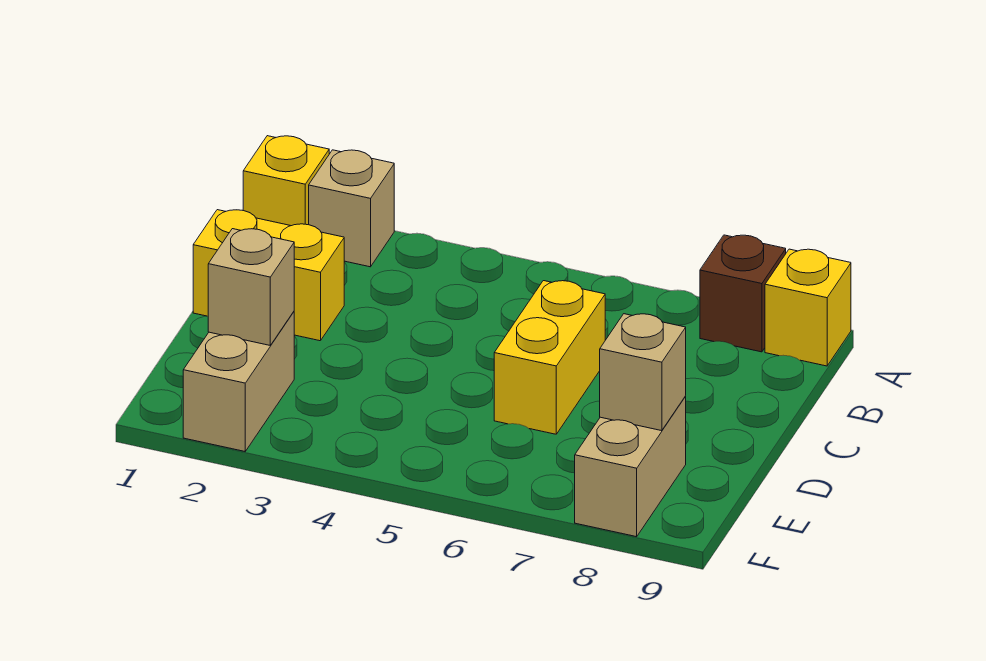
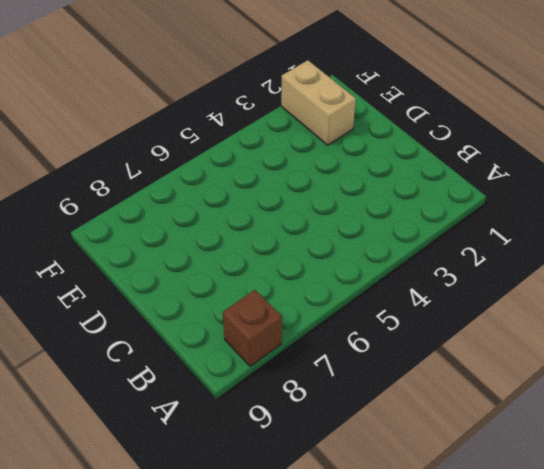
none -> yellow brick A1 level 1
none -> tan brick A2 level 1

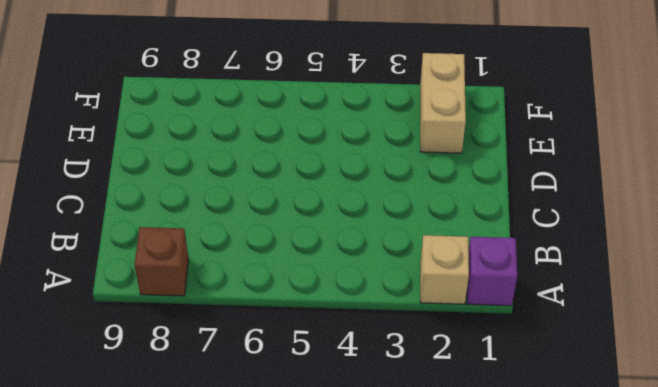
purple brick A1 level 1 -> yellow brick A1 level 1
none -> yellow brick A9 level 1
none -> yellow brick C1:C2 level 1

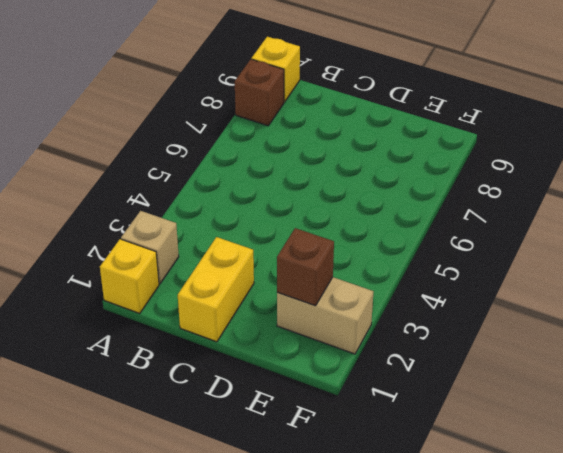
brown brick E2 level 2 -> tan brick E2 level 2
none -> yellow brick C6:D6 level 1
none -> tan brick E8:F8 level 1

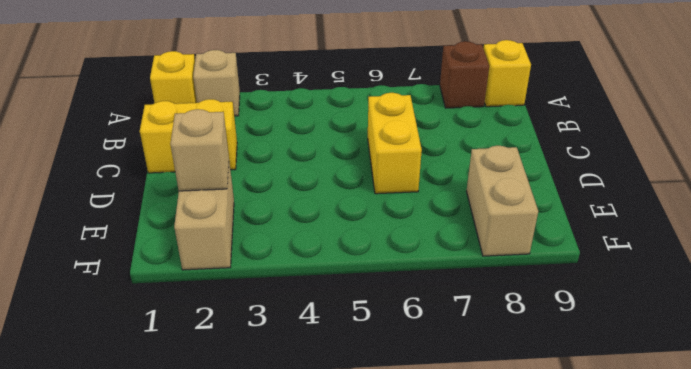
none -> tan brick E8 level 2

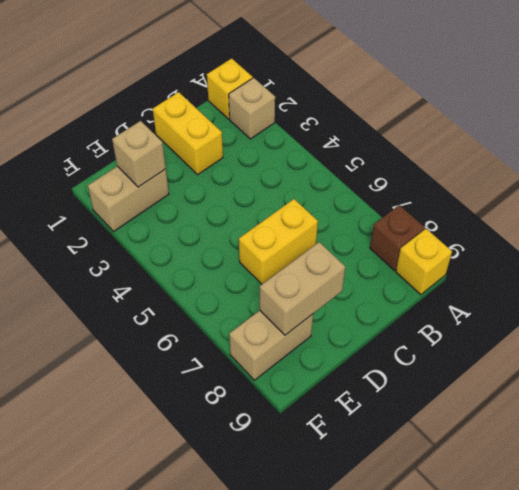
tan brick D8:E8 level 2 -> tan brick E8 level 2

